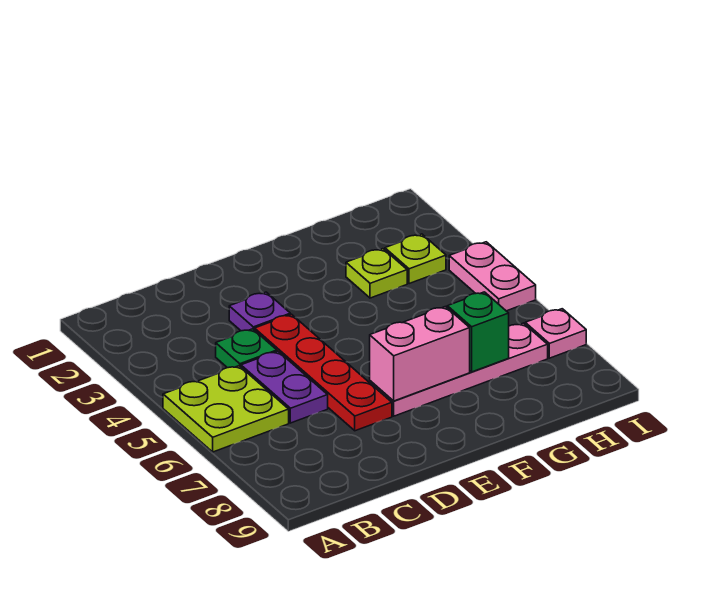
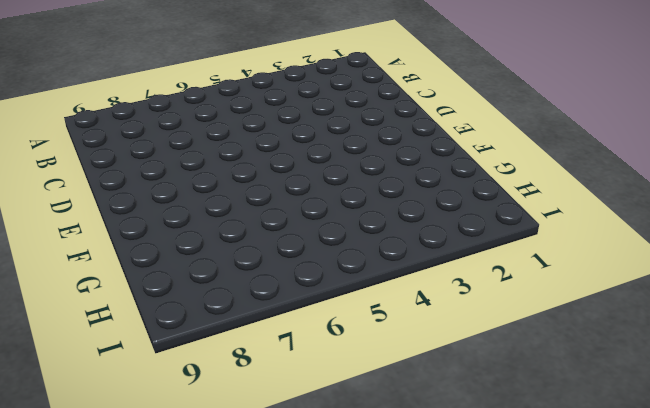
none -> lime plate A5:B6 level 1
none -> green plate C4 level 1
none -> purple plate C5:C6 level 1

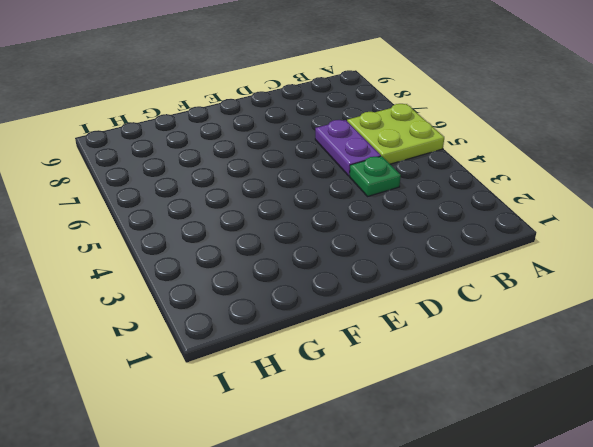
none -> purple plate D3 level 1
none -> red plate D4:D7 level 1
none -> pink plate E7:H7 level 1

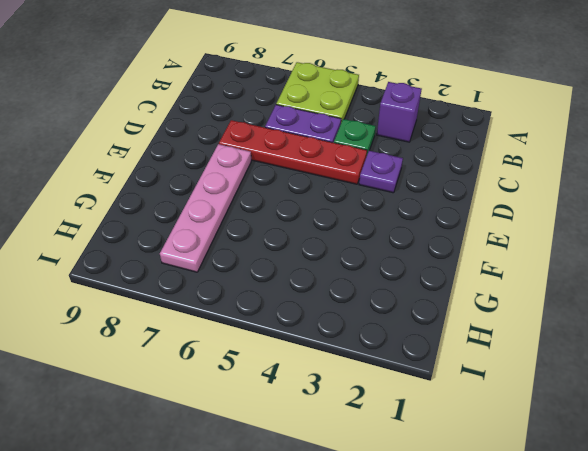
purple brick B3 level 1 -> none
none -> lime plate G3 level 1
none -> lime plate H3 level 1
none -> pink plate I4:I5 level 1

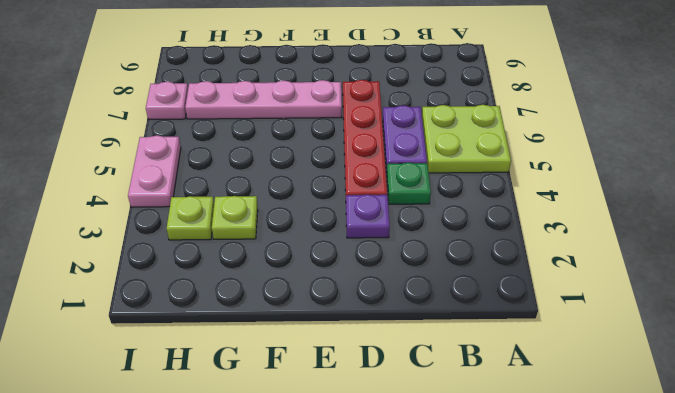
none -> pink brick E7:F7 level 2
none -> green brick G7 level 2

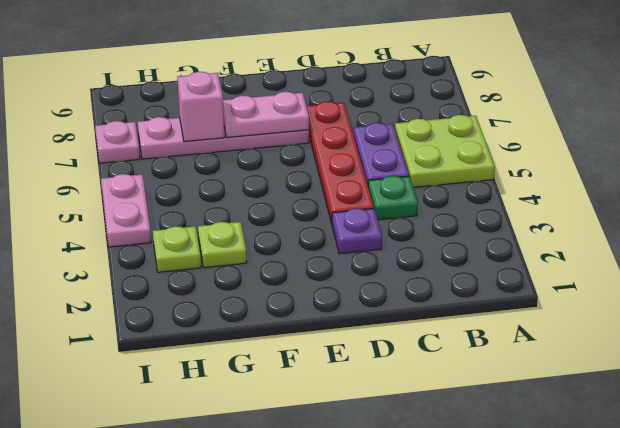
pink plate E7:F7 level 2 -> pink brick E7:F7 level 2
pink brick G7 level 2 -> green brick G7 level 2

